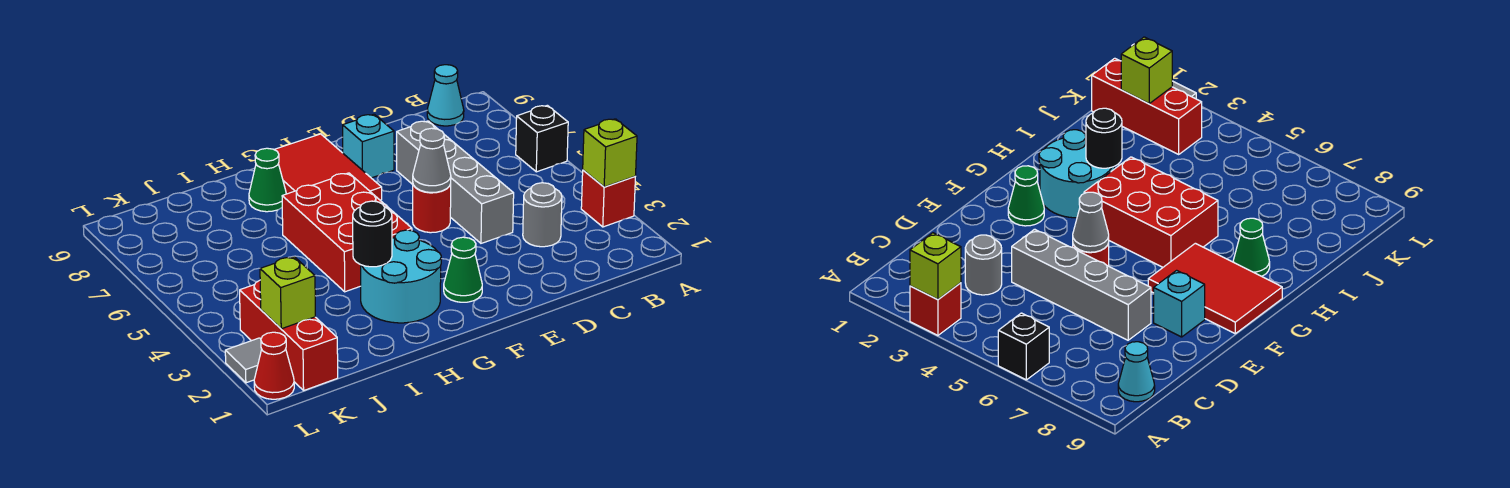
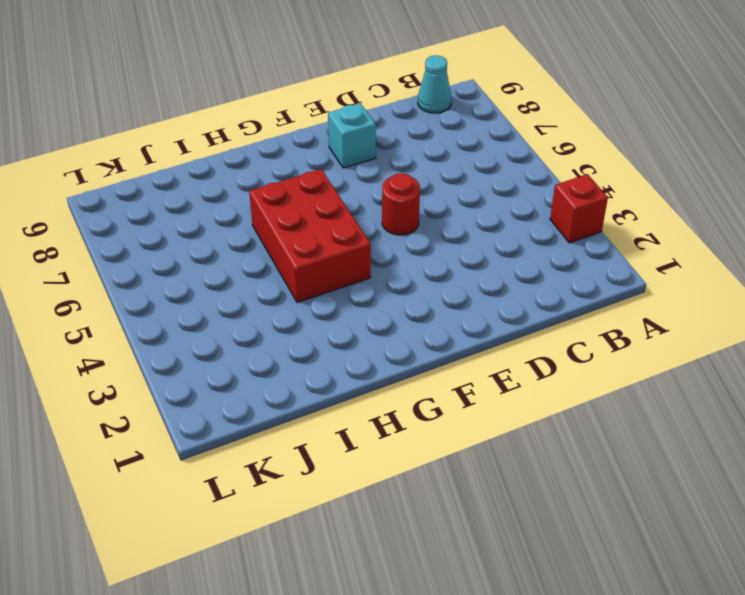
none -> black brick A6 level 1
none -> grey round brick C3 level 1
none -> grey brick D4:D7 level 1

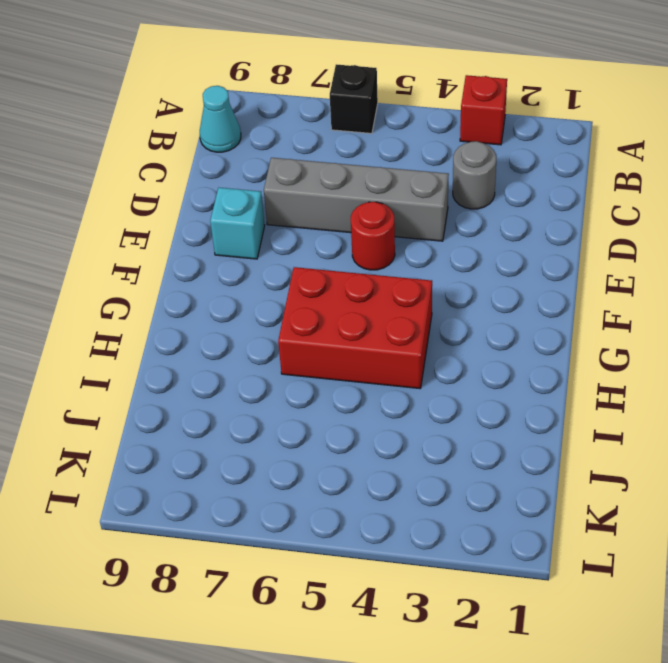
none -> green cone F2 level 1
none -> red tile F7:G9 level 1
none -> cyan round brick G2:H3 level 1

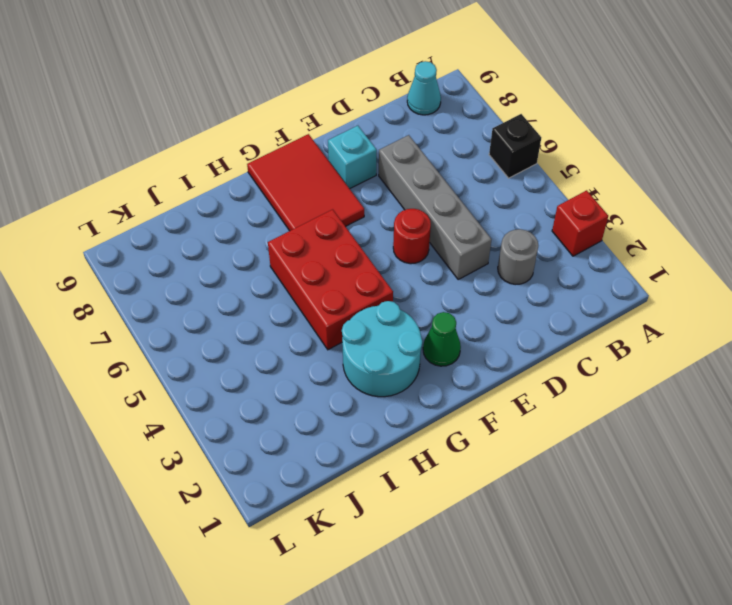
none -> green cone H8 level 1
none -> red brick K1:K3 level 1
none -> red cone L1 level 1

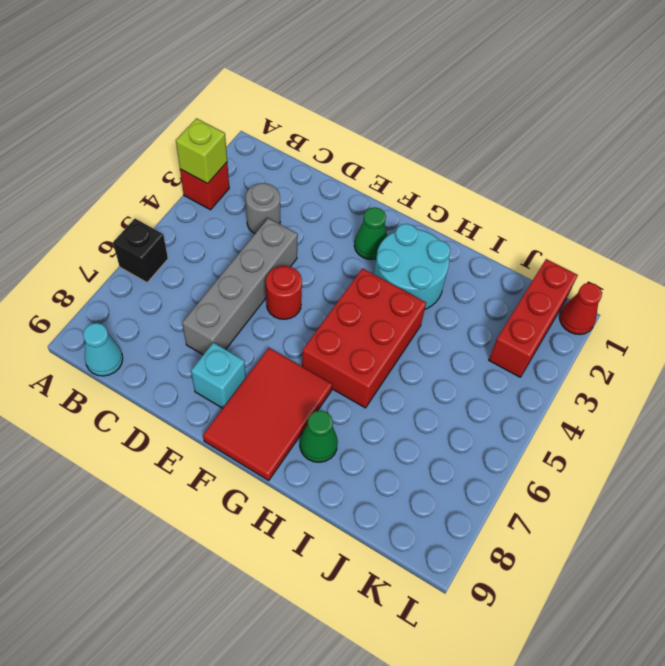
none -> grey tile L2 level 1
none -> grey cone E5 level 2
none -> black round brick H3 level 2

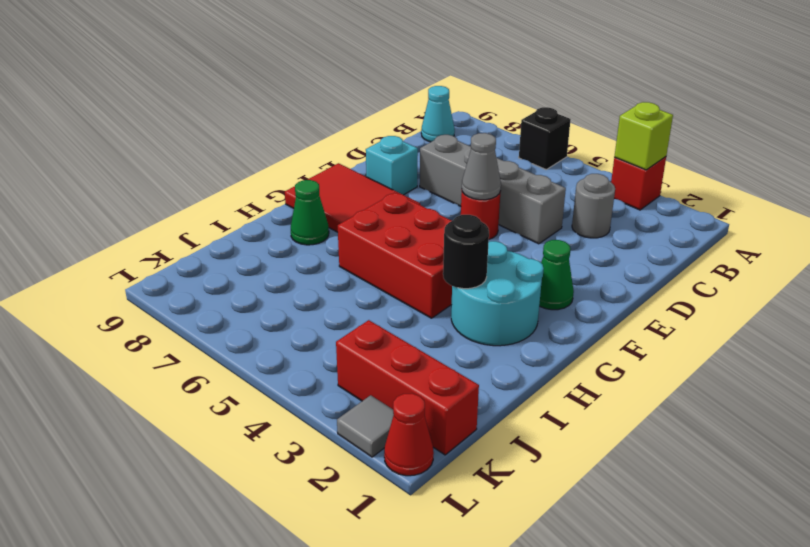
none -> lime brick K2 level 2

